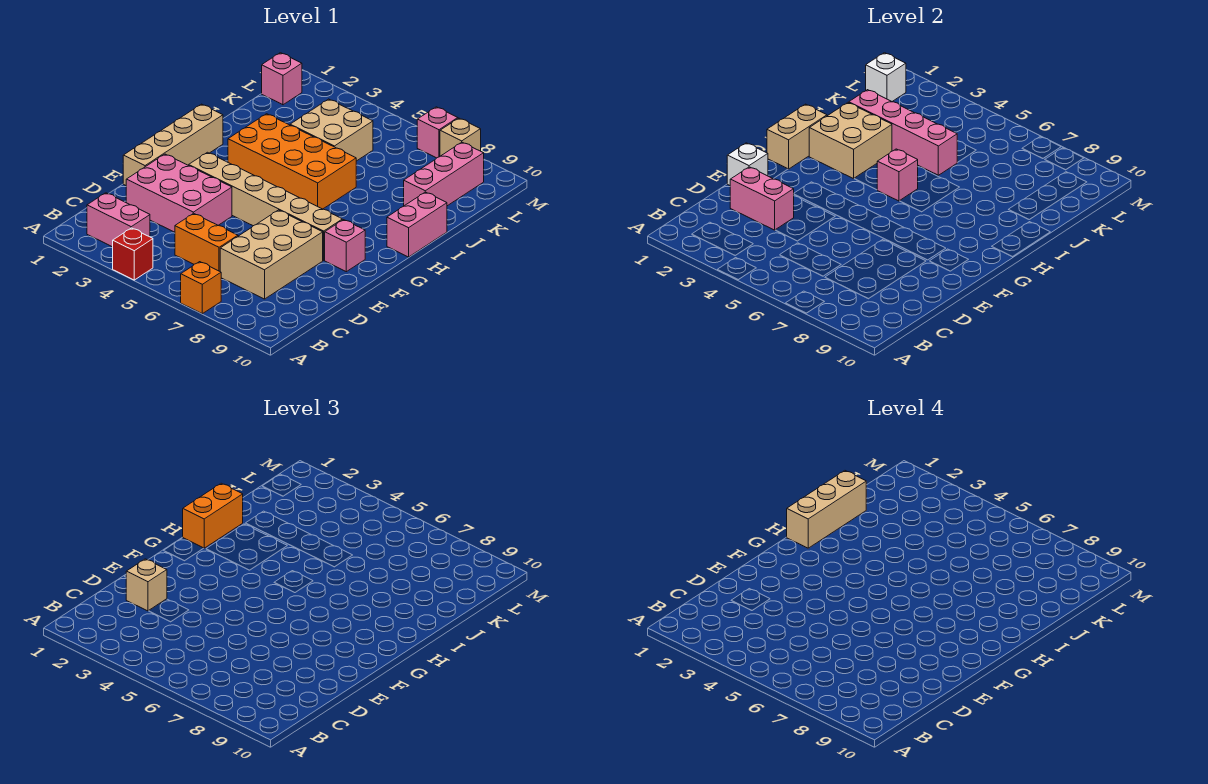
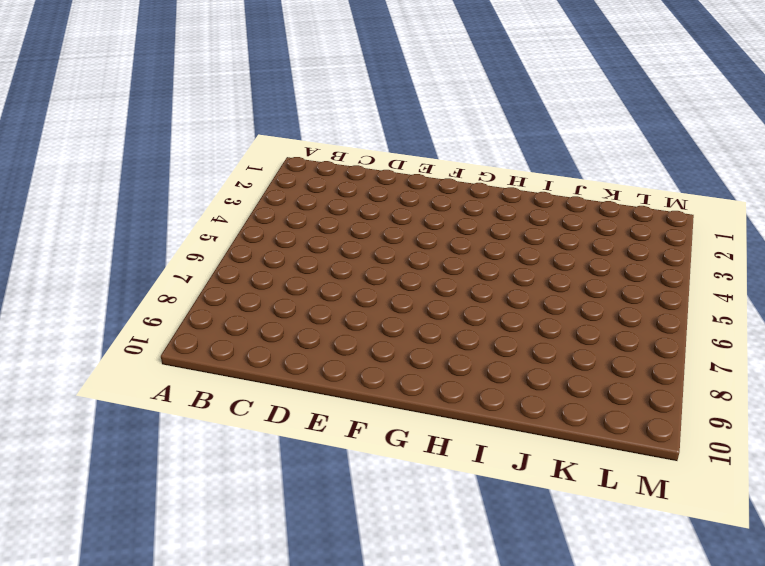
none -> red brick A4 level 1
none -> orange brick A7 level 1
none -> pink brick B2:B3 level 1

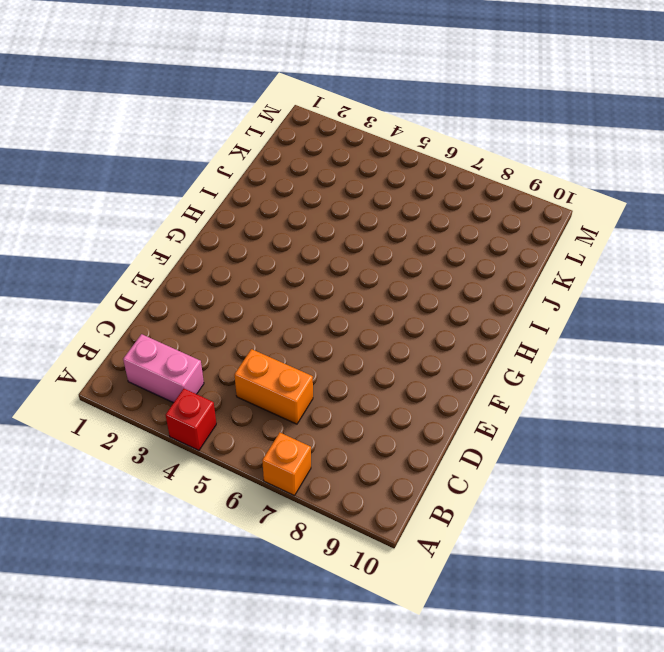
none -> tan brick C7:E8 level 1
none -> pink brick D2:E4 level 1
none -> tan brick E1:H1 level 1

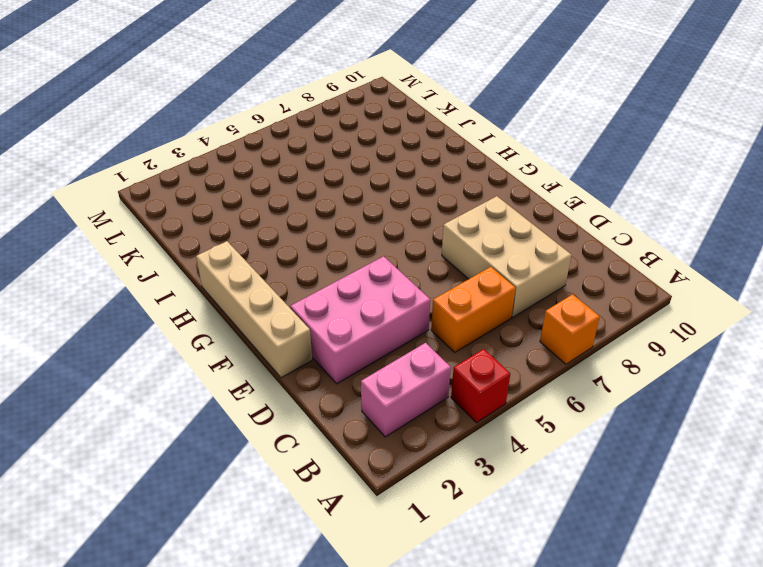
none -> tan brick F3:F8 level 1
none -> pink brick F9 level 1
none -> orange brick H3:I6 level 1

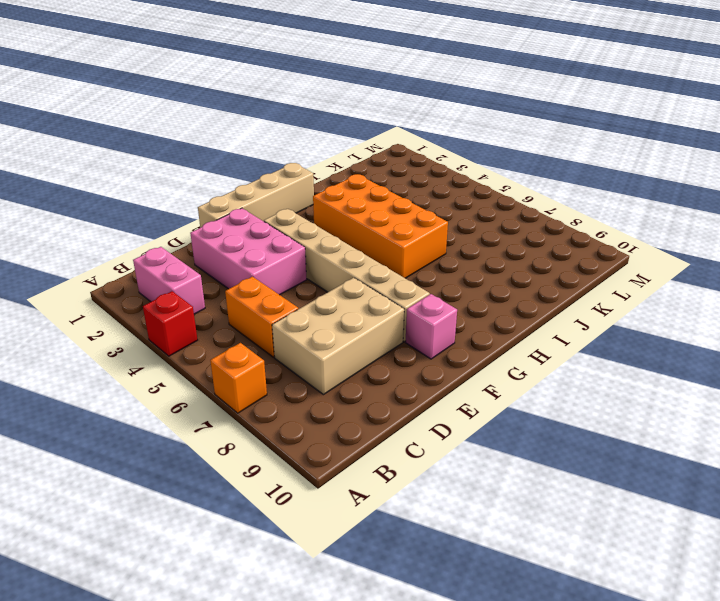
none -> pink brick H10:I10 level 1
none -> tan brick J4:K5 level 1
none -> pink brick J9:L9 level 1

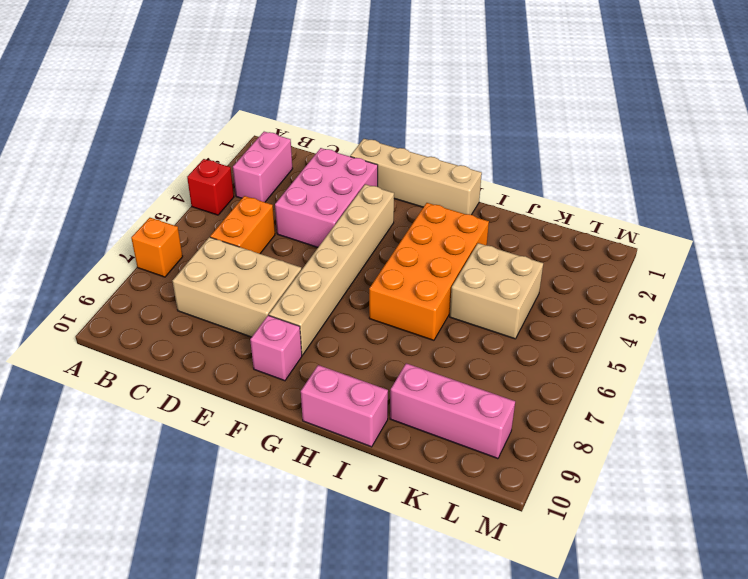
none -> pink brick L1 level 1
none -> pink brick M7 level 1
none -> tan brick M8 level 1

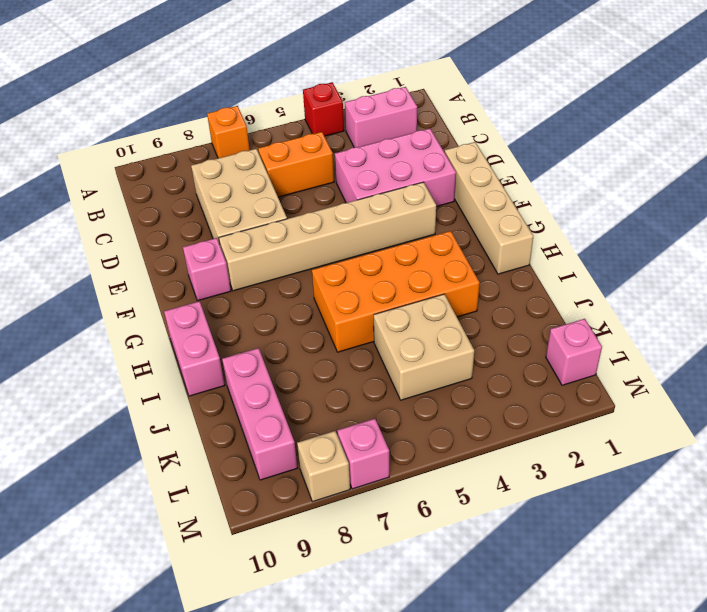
none -> pink brick D2:D3 level 2
none -> white brick E1 level 2
none -> tan brick G1:H1 level 2

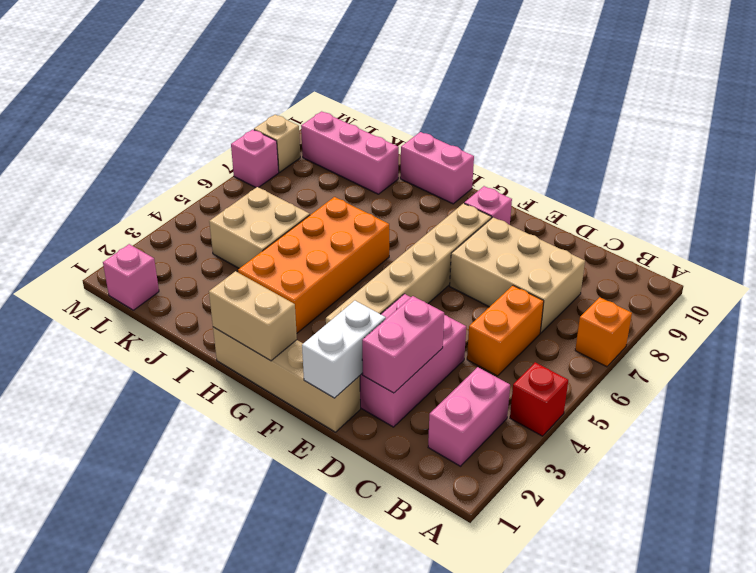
white brick E1:E2 level 2 -> white brick E1 level 2
none -> tan brick H2:I3 level 2
none -> pink brick H5 level 2
none -> pink brick J2:J5 level 2

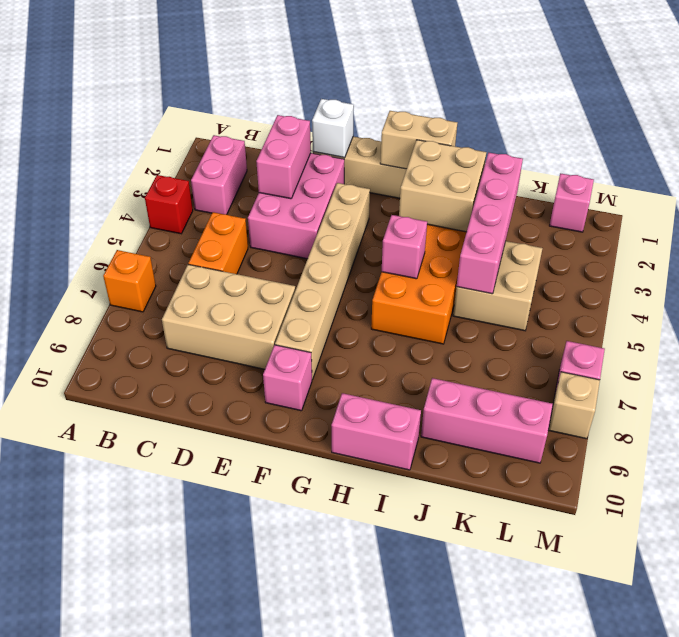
none -> white brick L1 level 2
none -> tan brick D2 level 3
none -> orange brick H1:I1 level 3

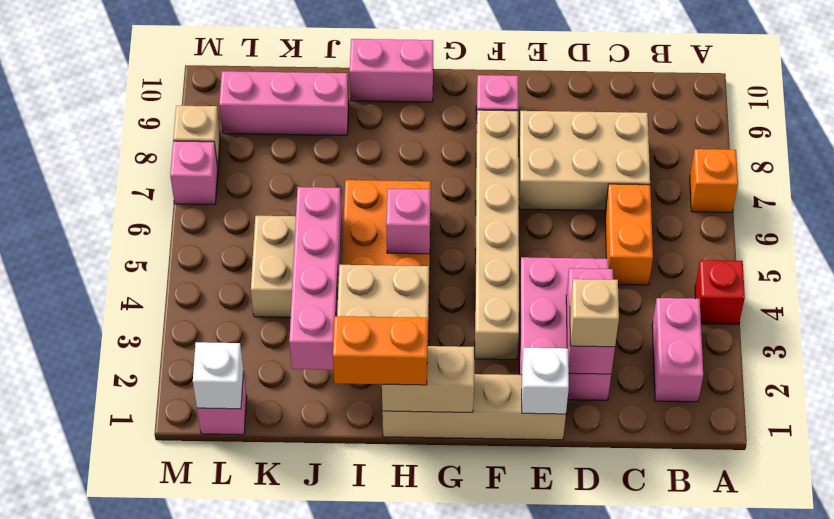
none -> tan brick H1:J1 level 4

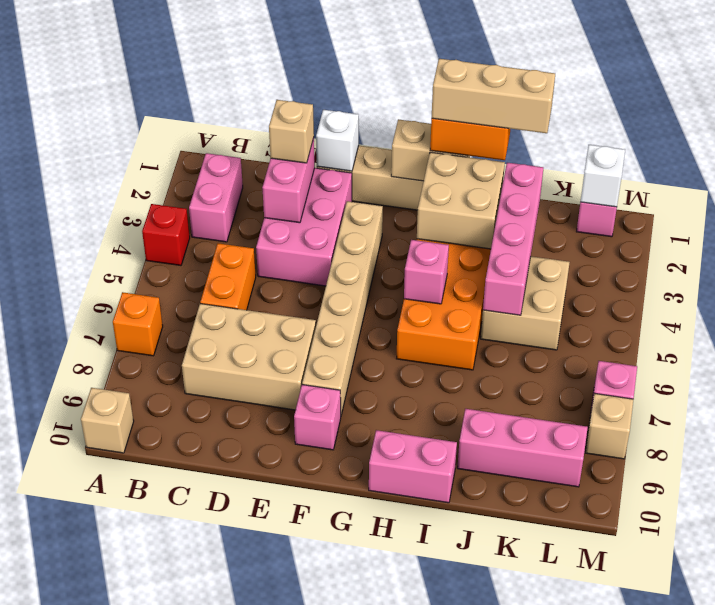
tan brick A10 level 1 -> none

